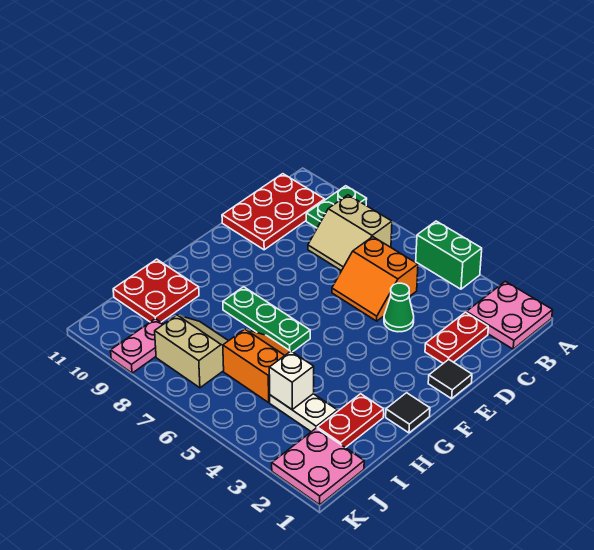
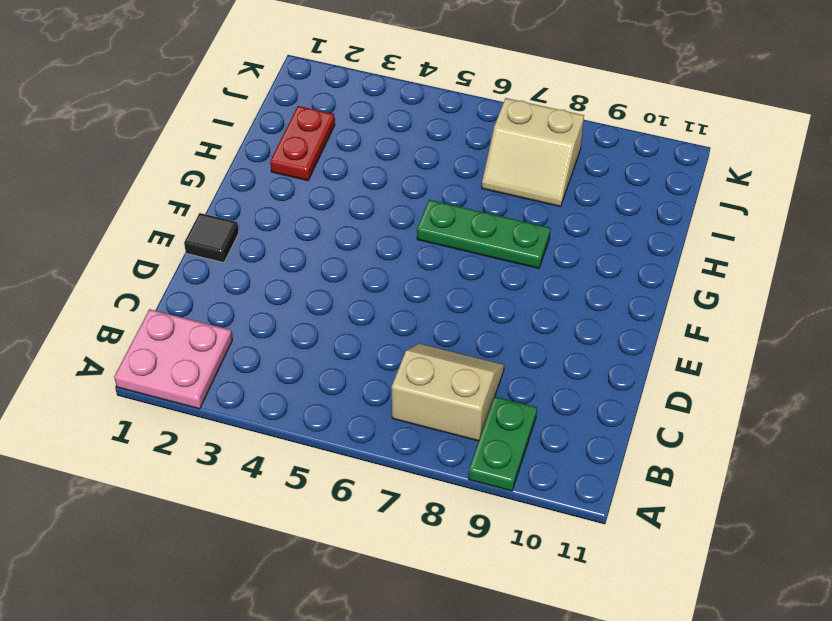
none -> green brick A4:A5 level 1
none -> red plate B10:D11 level 1
none -> red plate C2:D2 level 1

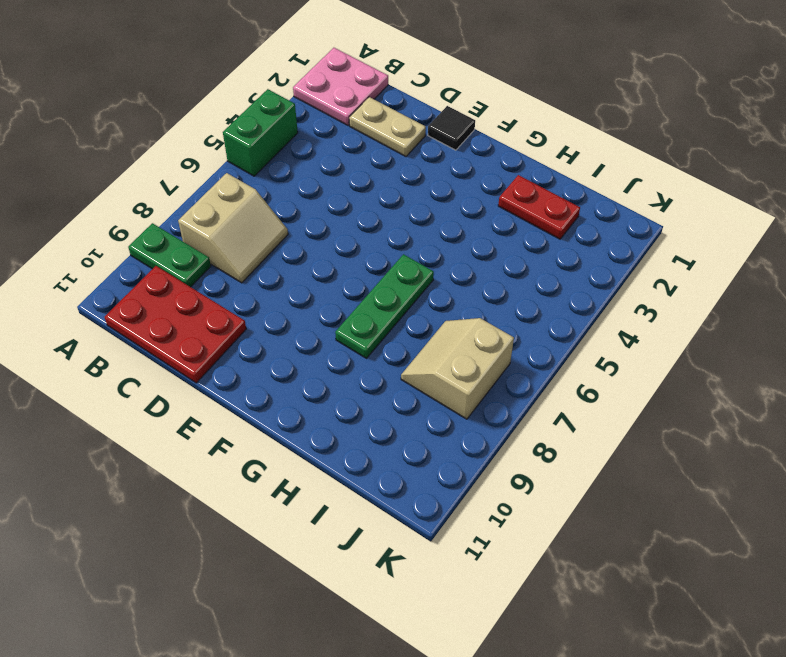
tan plate C2:D2 level 1 -> red plate C2:D2 level 1
none -> orange slope C5:D6 level 1 top C
none -> green cone D4 level 1
none -> black tile G1 level 1

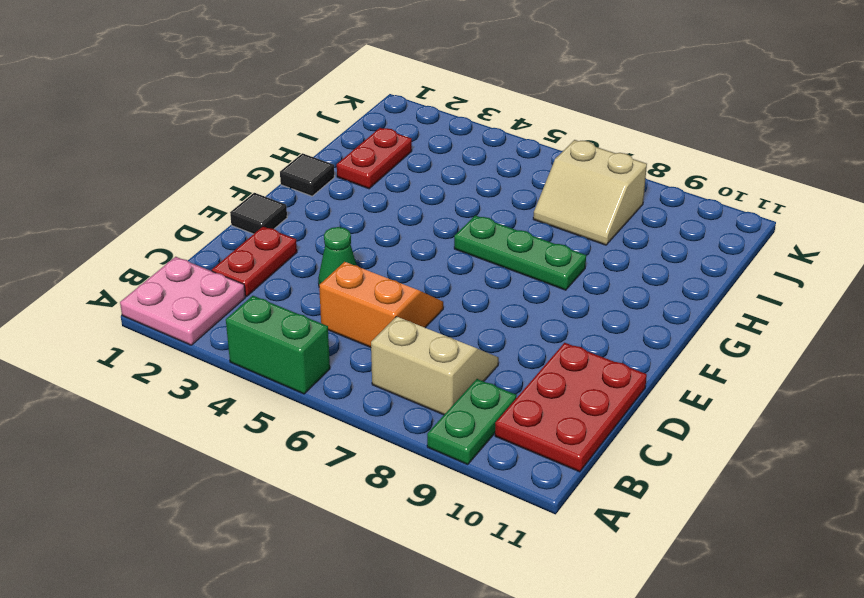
none -> orange slope H5:I6 level 1 top I
none -> red plate H10:I11 level 1
none -> white plate I3:I4 level 1

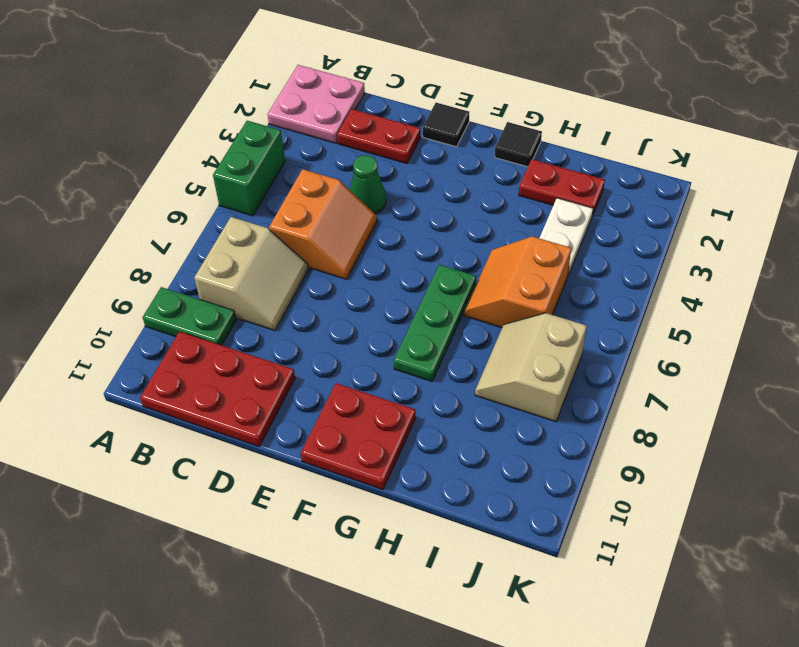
red plate F10:G11 level 1 -> red plate H10:I11 level 1
none -> pink plate J1:K2 level 1
none -> pink plate J9:K9 level 1
none -> white brick I4 level 2

